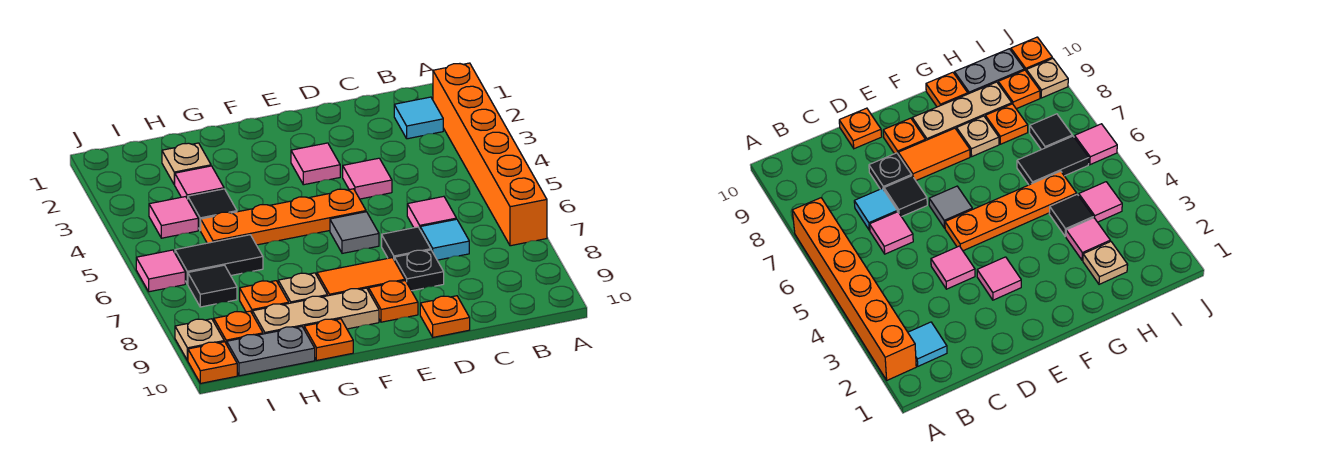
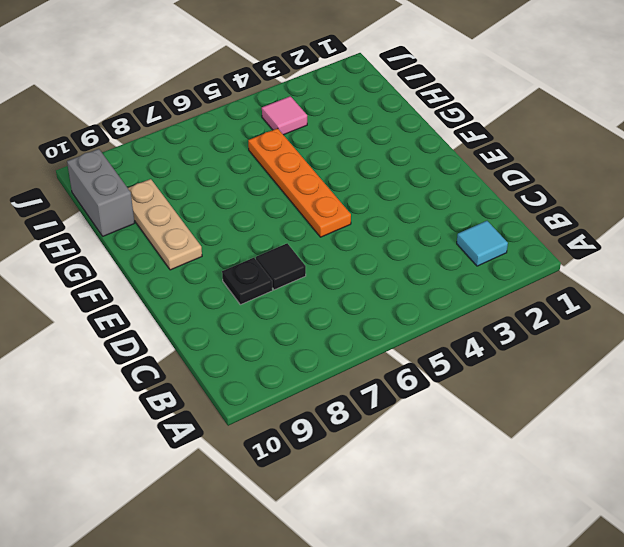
grey brick H10:I10 level 1 -> grey plate H10:I10 level 1
none -> orange brick A2:A7 level 1
none -> pink tile C6 level 1
none -> cyan tile C7 level 1

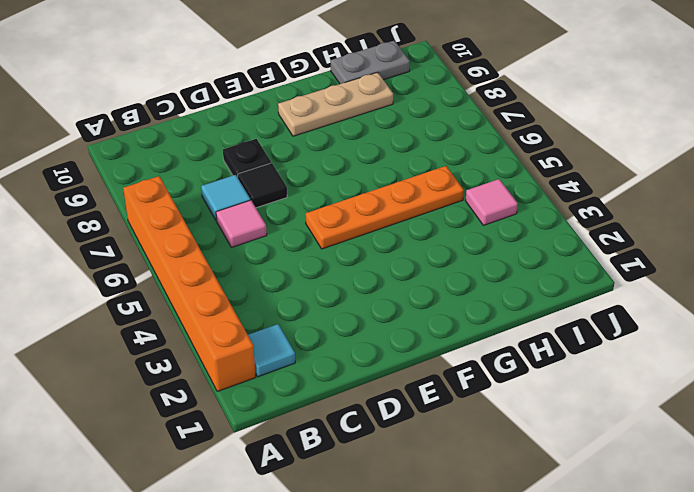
none -> pink tile D4 level 1
none -> orange plate D10 level 1
none -> pink tile E3 level 1

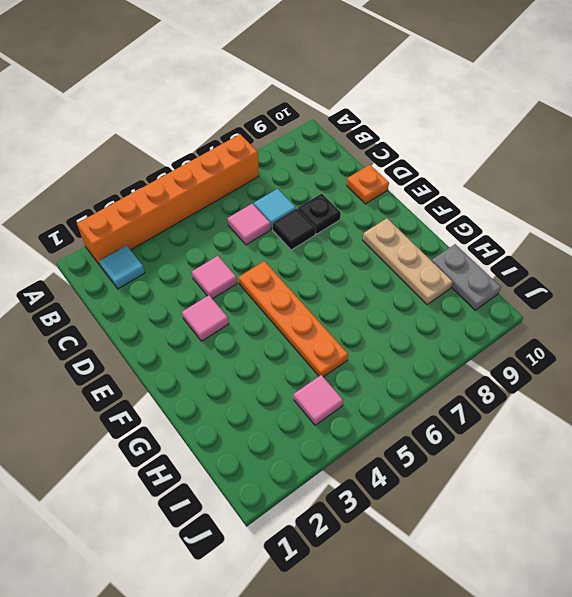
none -> grey tile E6 level 1
none -> orange tile E8:F8 level 1
none -> orange plate E9 level 1

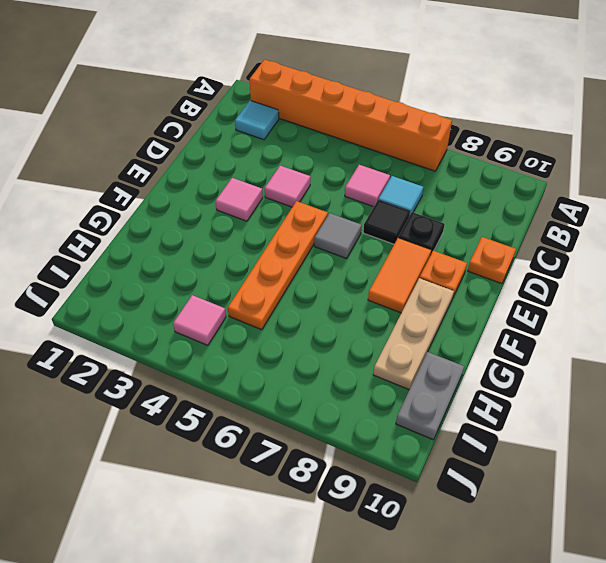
none -> tan plate G8 level 1
none -> orange plate G10 level 1
none -> tan plate H2 level 1

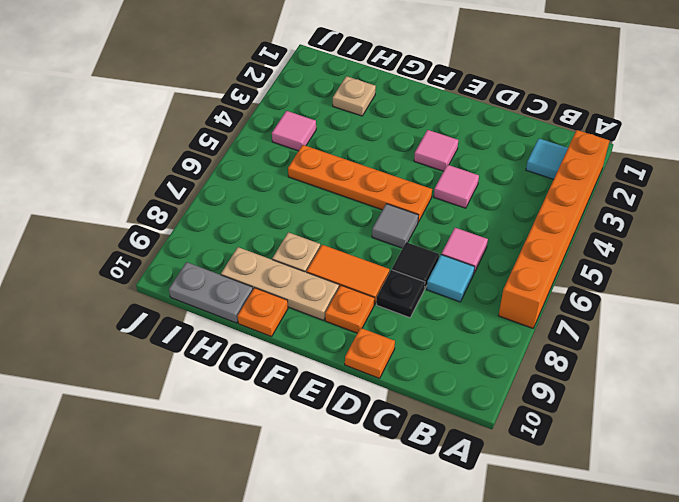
none -> pink tile H3 level 1
none -> black tile H4 level 1
none -> black tile H6:I6 level 1

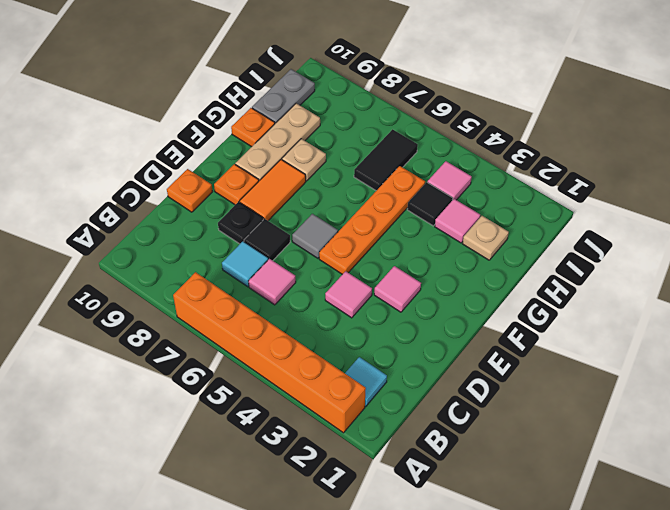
none -> orange plate H8 level 1
none -> black tile I7 level 1
none -> orange plate I9 level 1

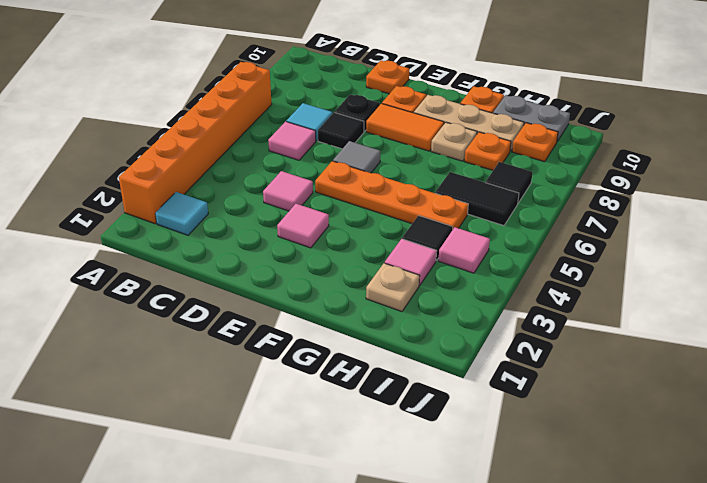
none -> pink tile J6 level 1
none -> tan plate J9 level 1
none -> orange plate J10 level 1

